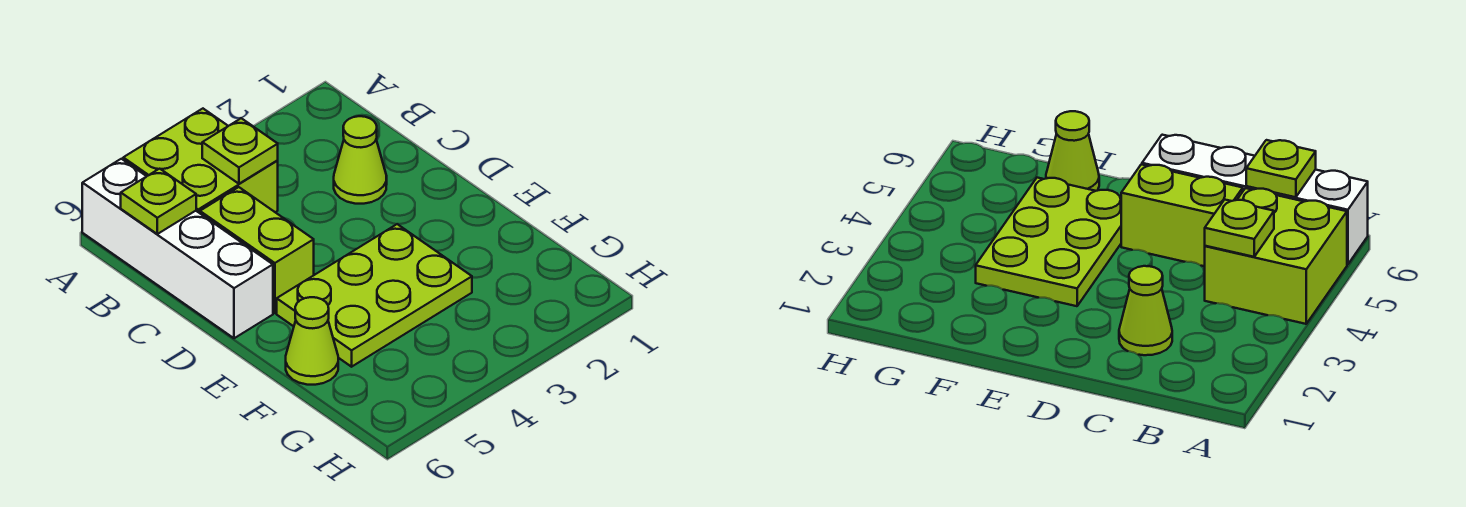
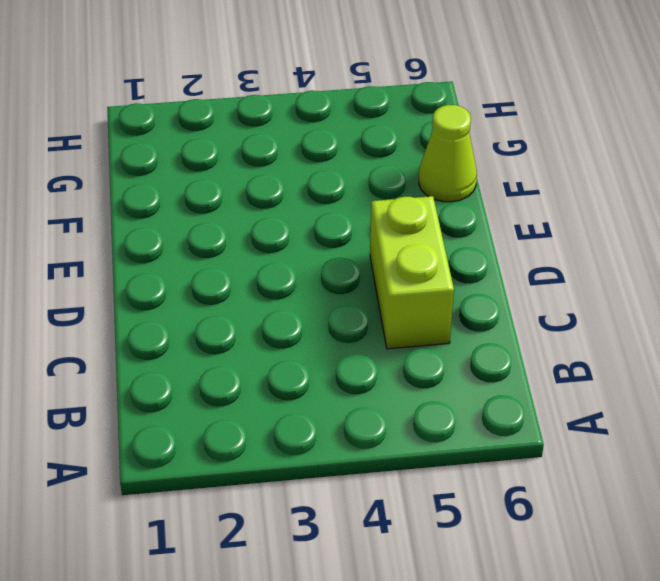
none -> lime brick A4:B5 level 1
none -> white brick A6:D6 level 1

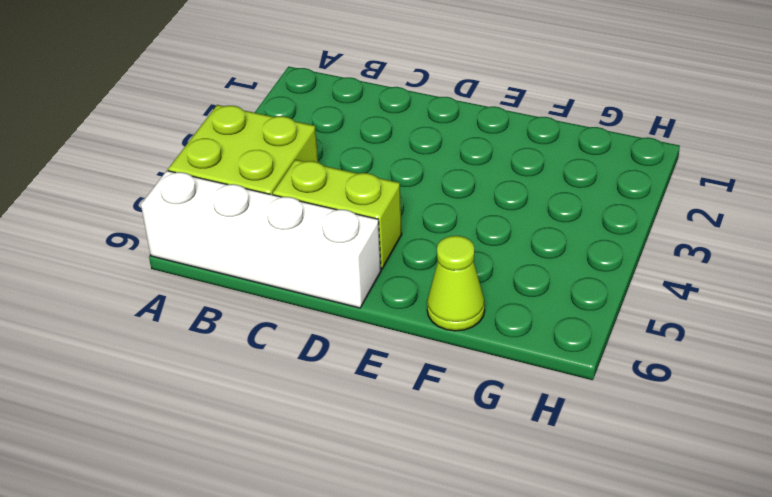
none -> lime cone C2 level 1
none -> lime plate E3:F5 level 1

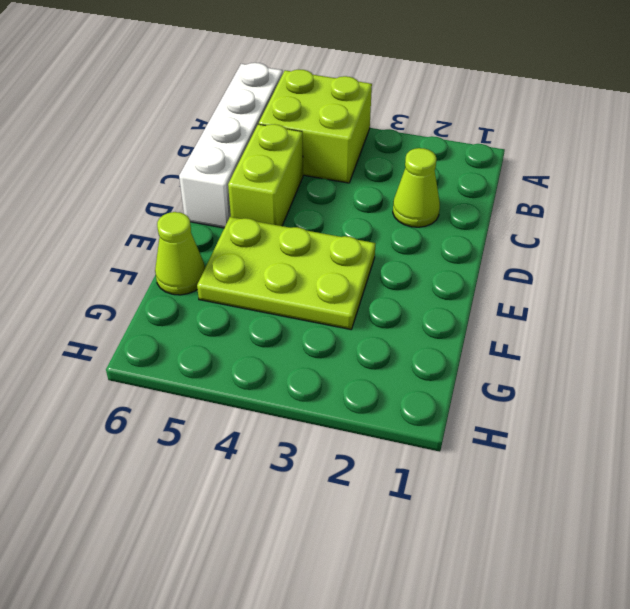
none -> lime plate B4 level 2
none -> lime plate B6 level 2

